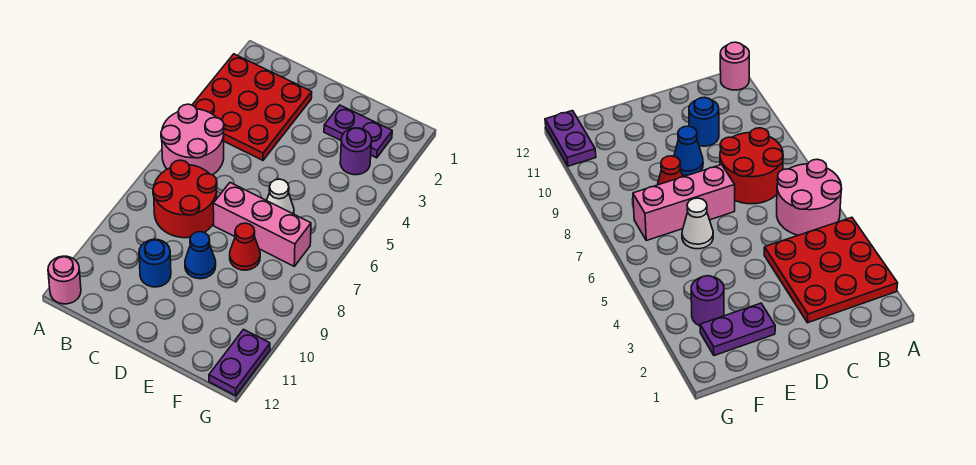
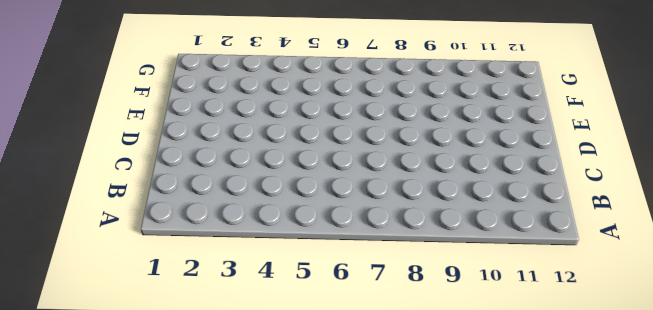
none -> red plate A2:C4 level 1
none -> pink round brick A5:B6 level 1
none -> pink round brick A12 level 1

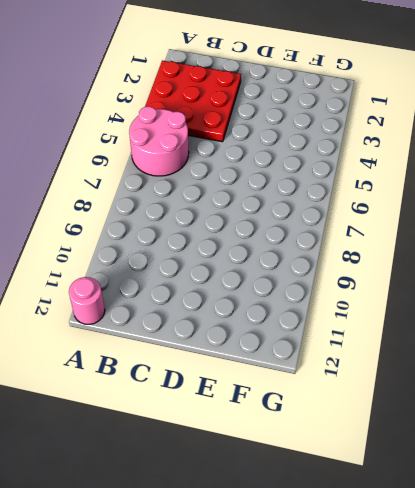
none -> red round brick B7:C8 level 1
none -> blue round brick C10 level 1
none -> pink brick D7:F7 level 1

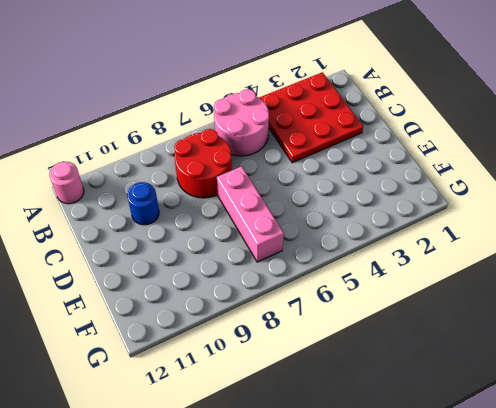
none -> blue cone D9 level 1
none -> purple plate E2:F2 level 1
none -> white cone E6 level 1

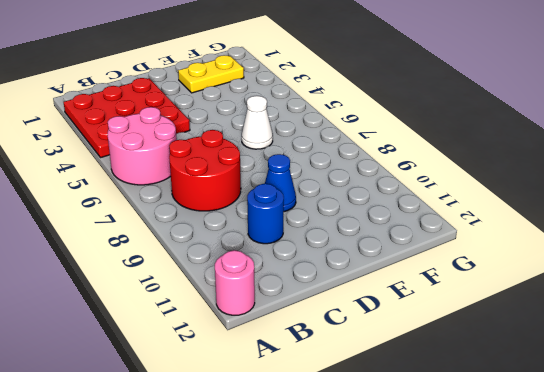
yellow plate E2:F2 level 1 -> purple plate E2:F2 level 1
none -> pink brick D7:F7 level 1
none -> red cone E8 level 1
none -> purple round brick F3 level 1

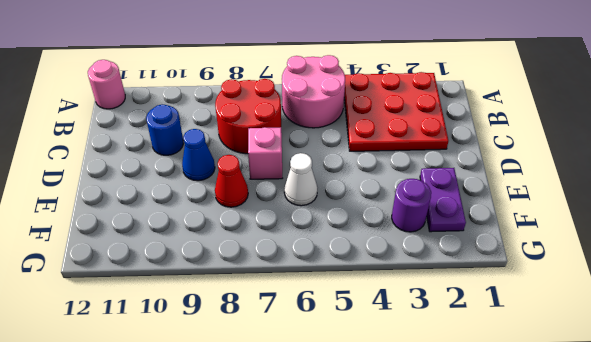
pink brick D7 level 1 -> pink brick D7:F7 level 1
none -> purple plate G11:G12 level 1

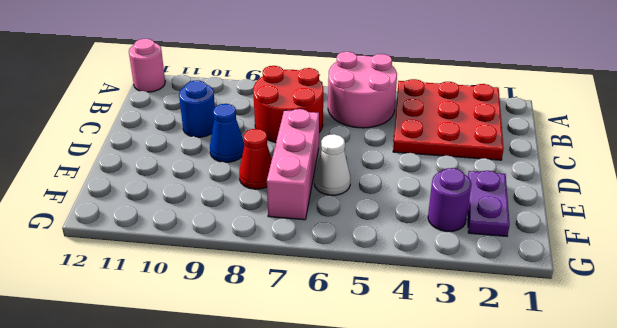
none -> purple plate G11:G12 level 1

